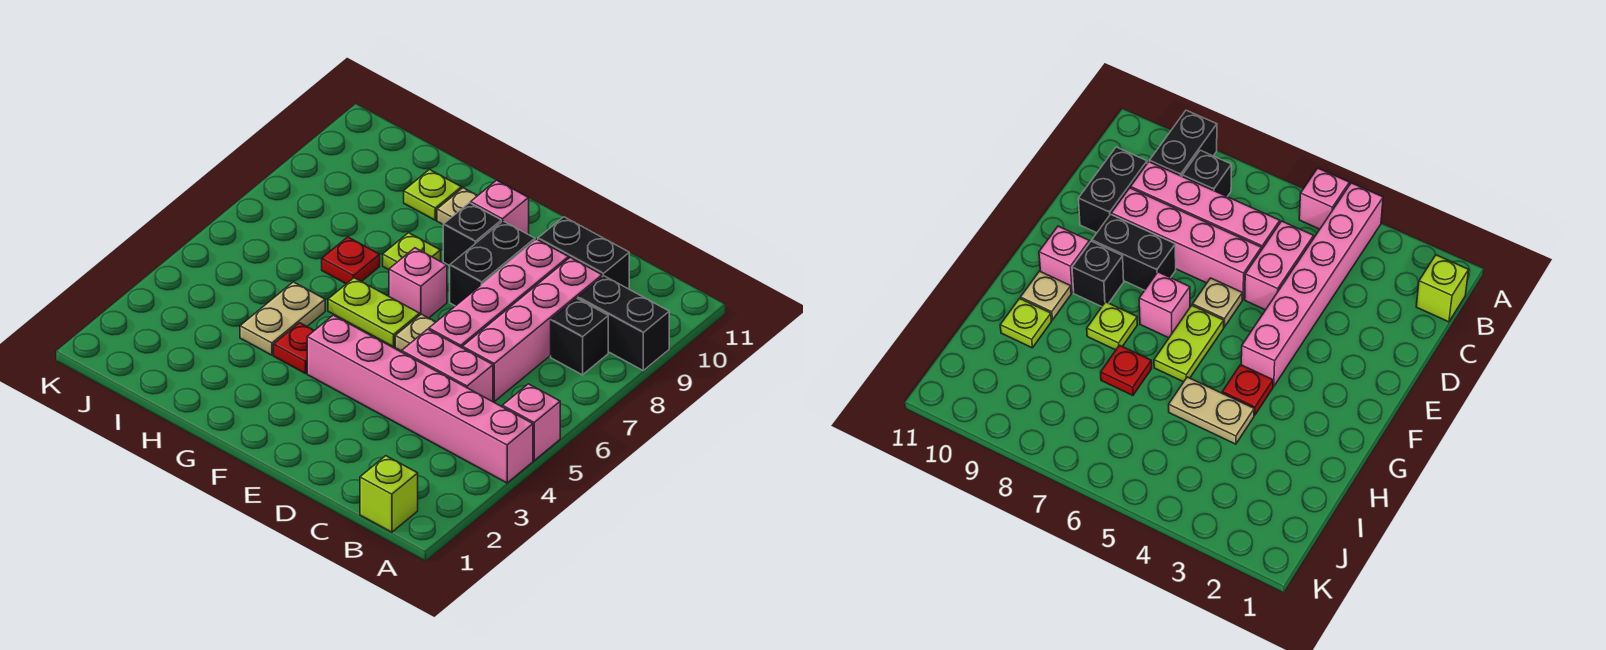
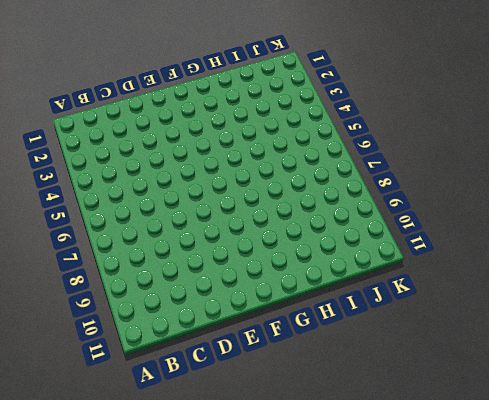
none -> pink brick A4:F4 level 1
none -> pink brick A5 level 1
none -> black brick A9:B9 level 1

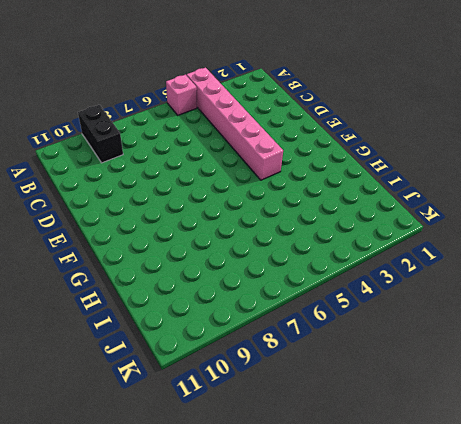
none -> lime brick B1 level 1
none -> black brick B8 level 1
none -> pink brick C5:D5 level 1

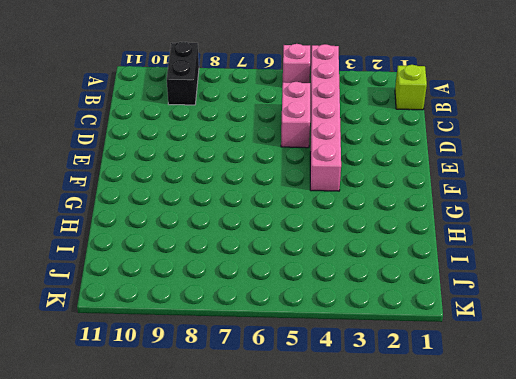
none -> black brick B8 level 1
none -> pink brick C6:C9 level 1
none -> black brick C10:D10 level 1

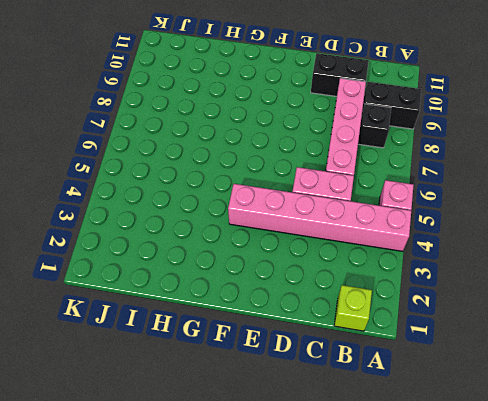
none -> pink brick D6:D9 level 1
none -> tan plate E6 level 1
none -> black brick E8:E9 level 1

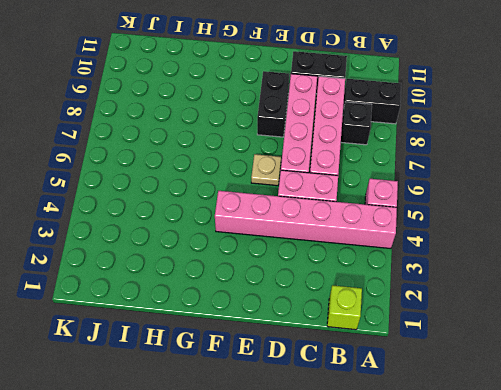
none -> lime plate F6:G6 level 1
none -> pink brick F7 level 1
none -> black brick F9 level 1

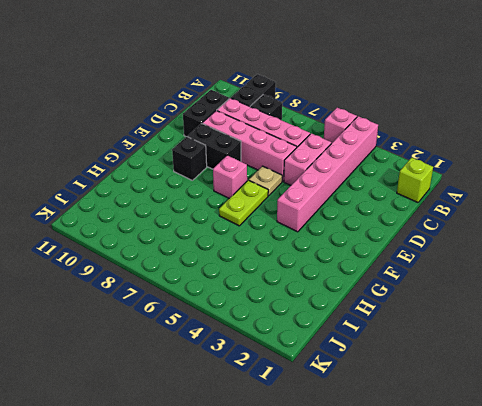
none -> pink brick F10 level 1
none -> red plate G4 level 1
none -> lime plate G8 level 1

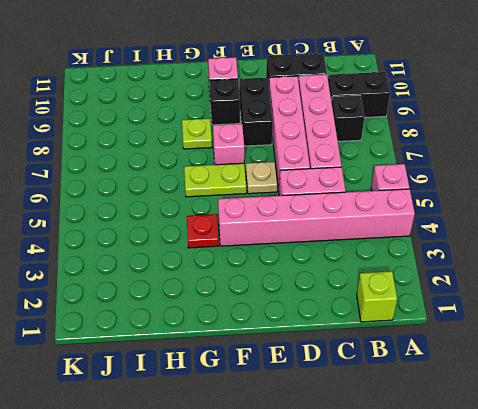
none -> tan plate G10 level 1
none -> tan plate H4:H5 level 1
none -> red plate H7 level 1

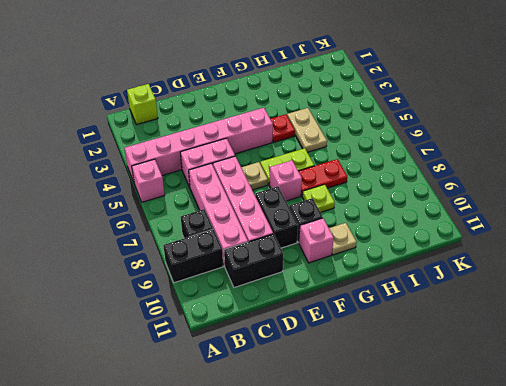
red plate G7:H7 level 1 -> red plate H7 level 1
none -> lime plate H10 level 1

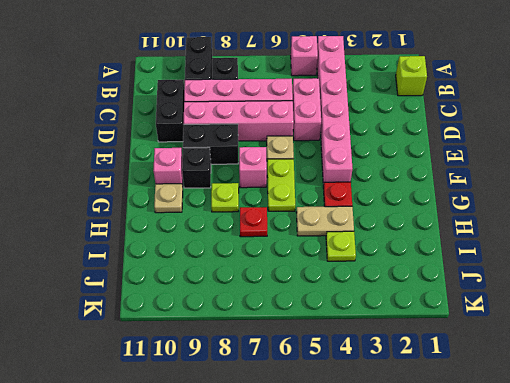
lime plate I4 level 1 -> lime plate H10 level 1

